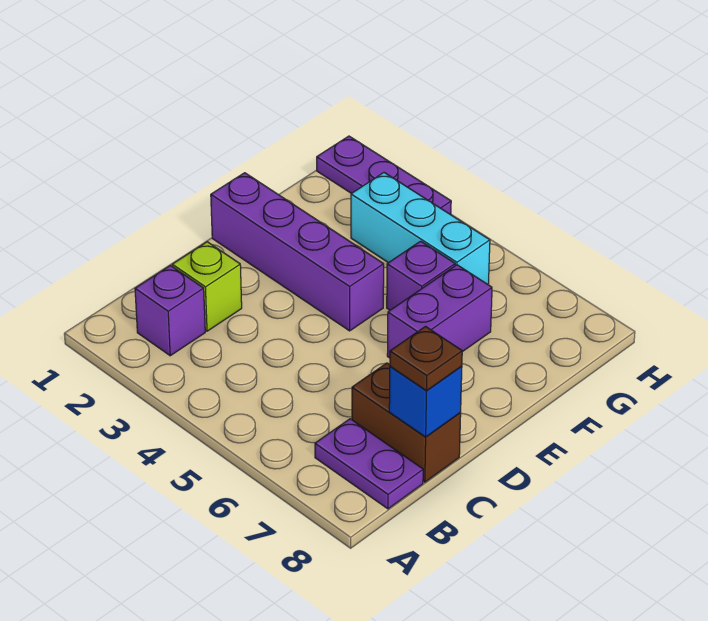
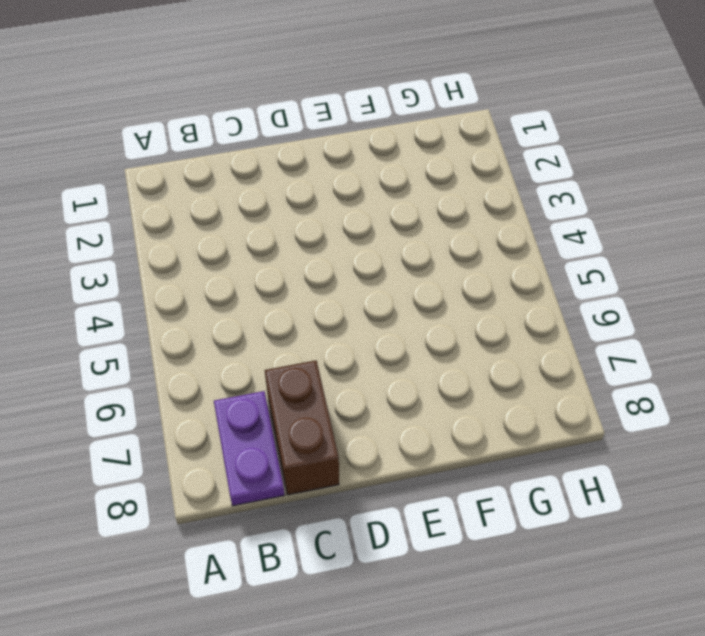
none -> purple brick B2 level 1
none -> lime brick C2 level 1

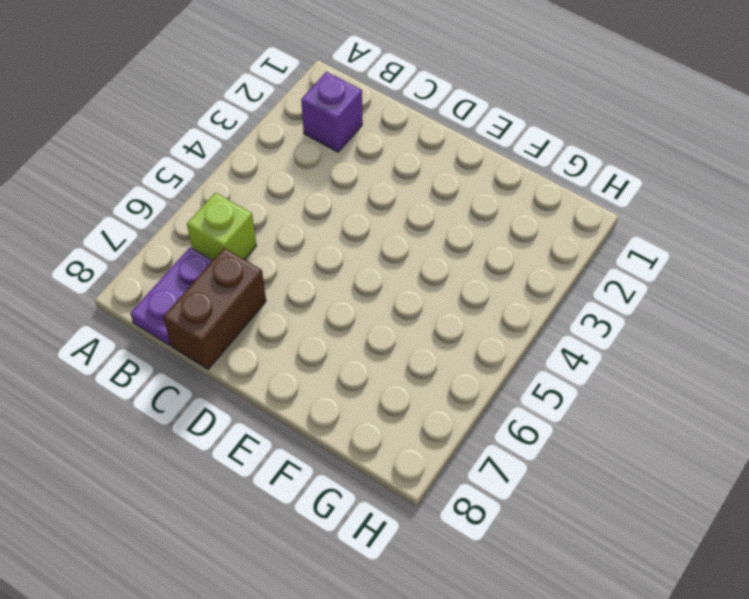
lime brick B6 level 1 -> lime brick C2 level 1
none -> purple brick E1:E4 level 1
none -> purple brick E6:F6 level 1

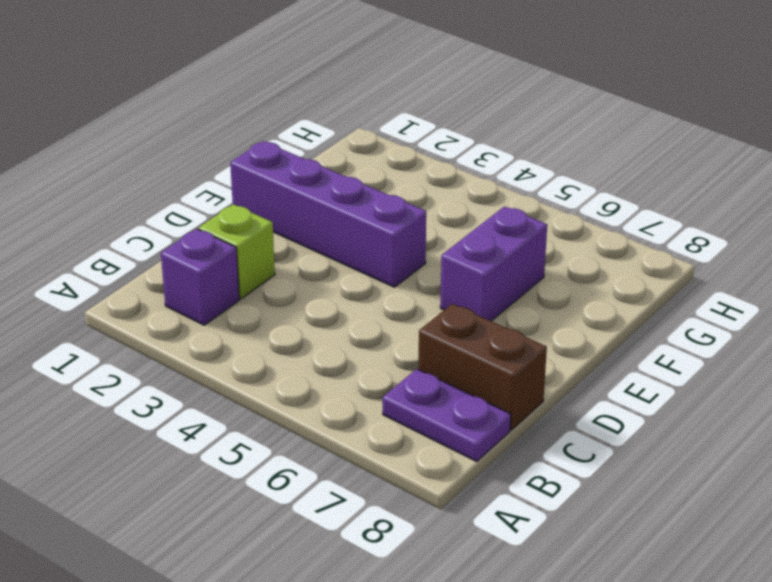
none -> purple brick F5 level 1
none -> cyan brick G3:G5 level 1

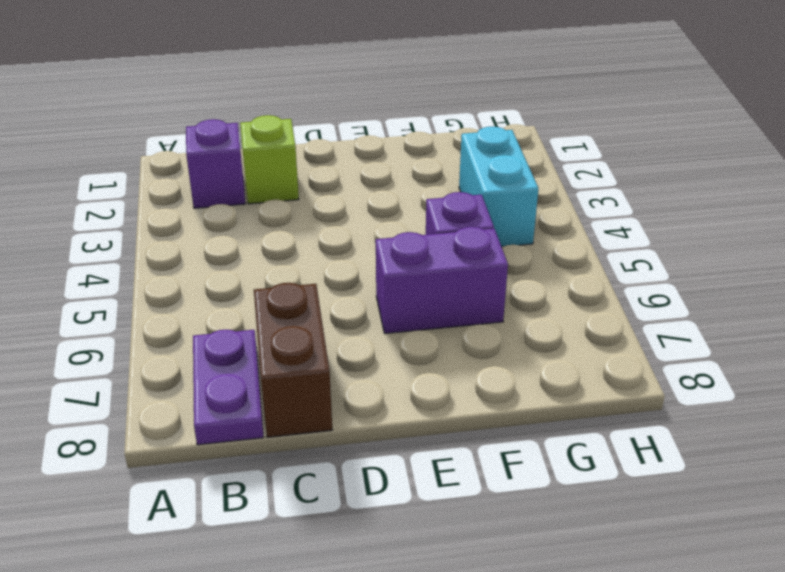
cyan brick G3:G4 level 1 -> cyan brick G3:G5 level 1
none -> purple brick E1:E4 level 1
none -> purple plate H1:H3 level 1

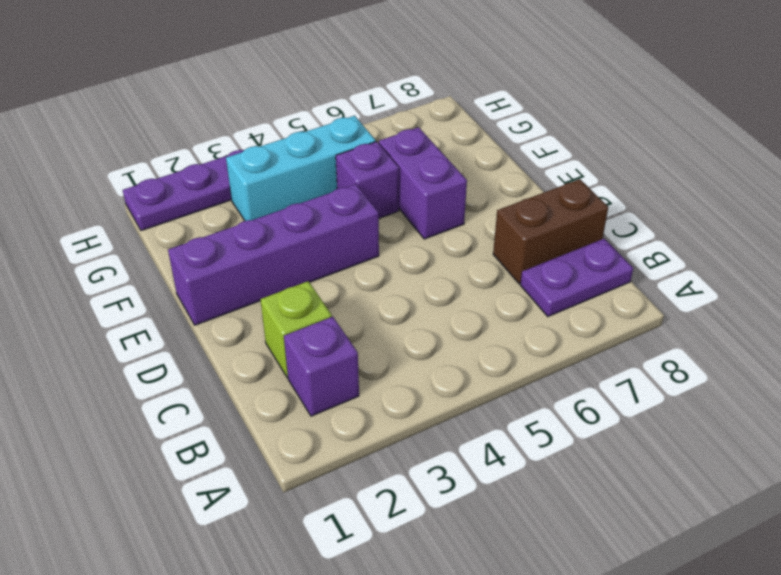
none -> blue brick C8 level 2
none -> brown plate C8 level 3

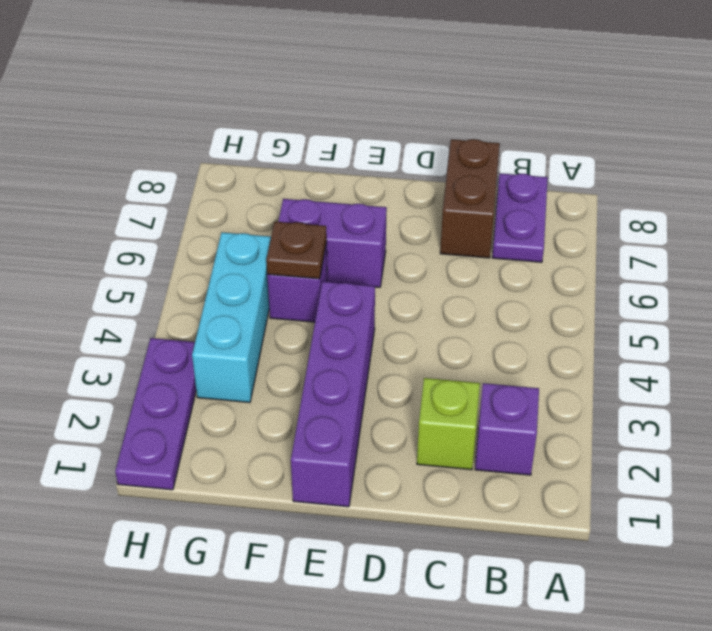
brown plate F5 level 2 -> brown plate C8 level 3
none -> blue brick C8 level 2

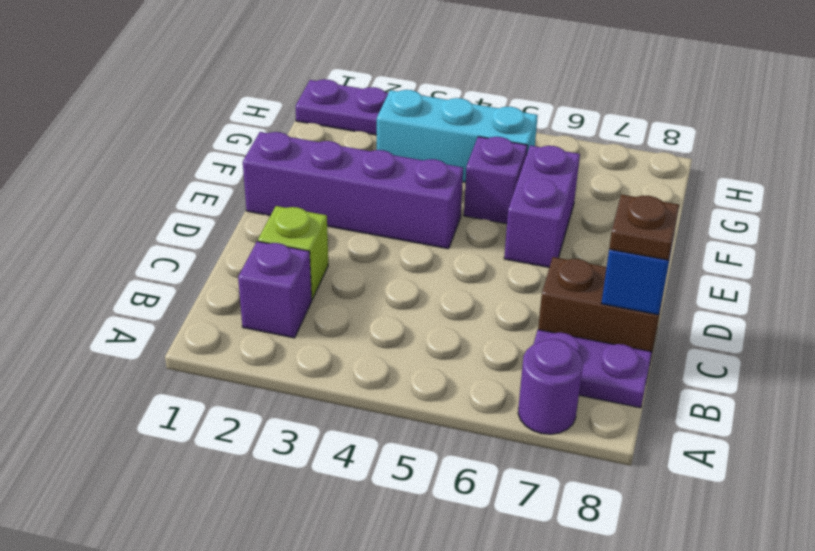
purple round brick A7 level 1 -> none

